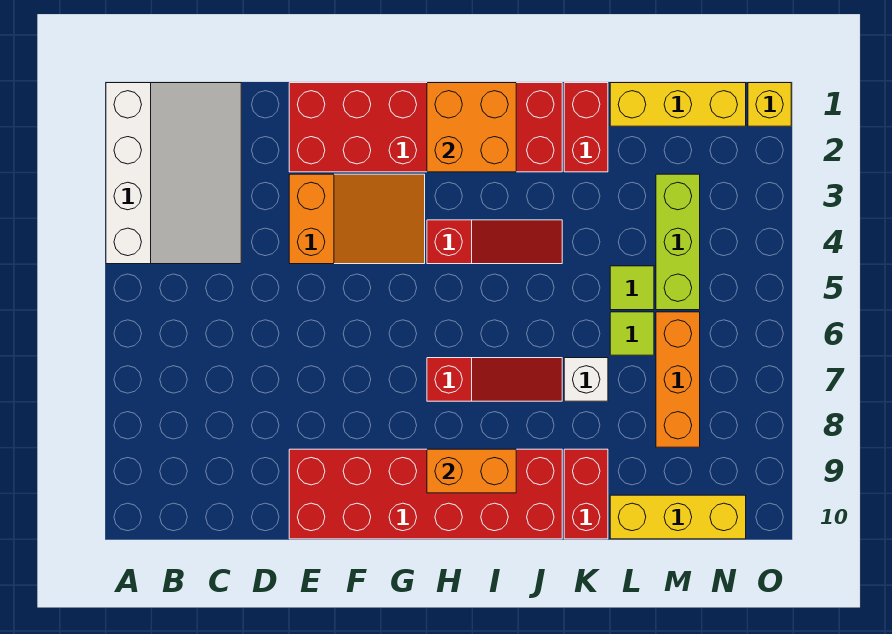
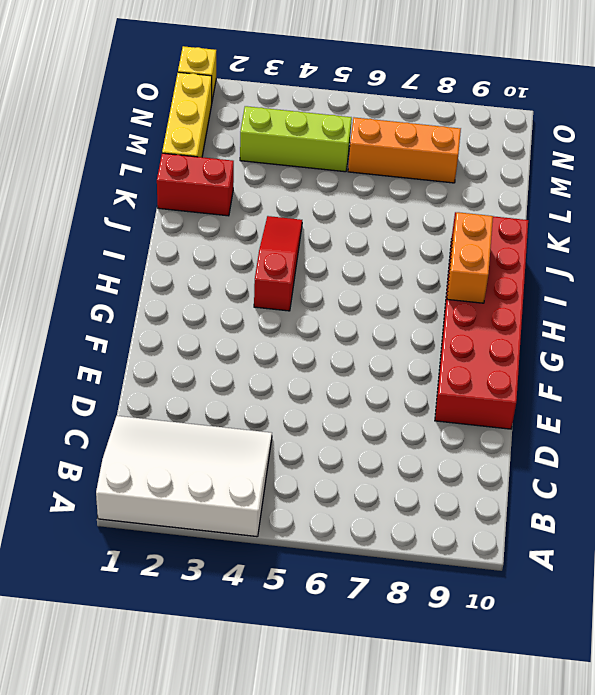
none -> red brick E1:J2 level 1
none -> orange slope E3:G4 level 1 top E
none -> red slope H7:J7 level 1 top H

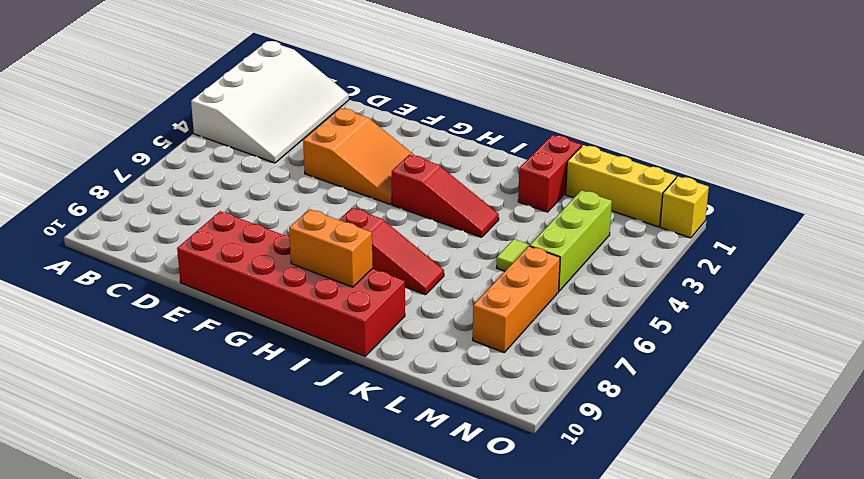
none -> red brick E1:J2 level 1
none -> white brick K7 level 1
none -> red brick K9:K10 level 1

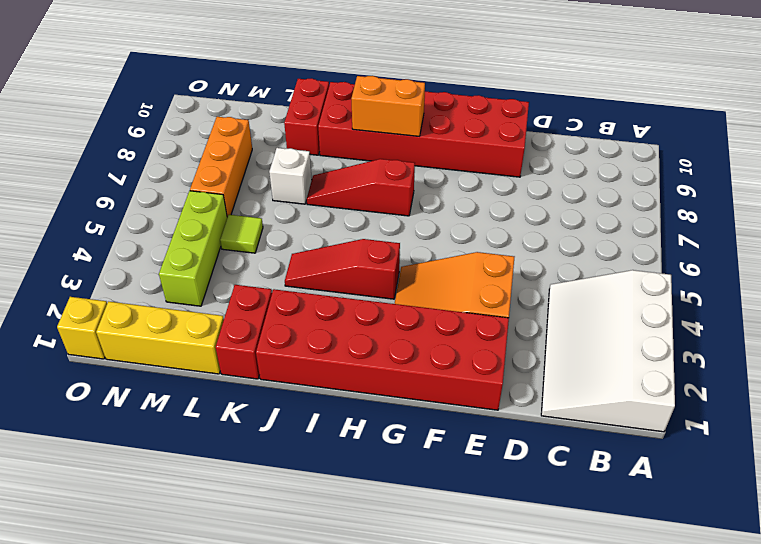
none -> lime tile L6 level 1
none -> yellow brick L10:N10 level 1
none -> orange brick H1:I2 level 2

